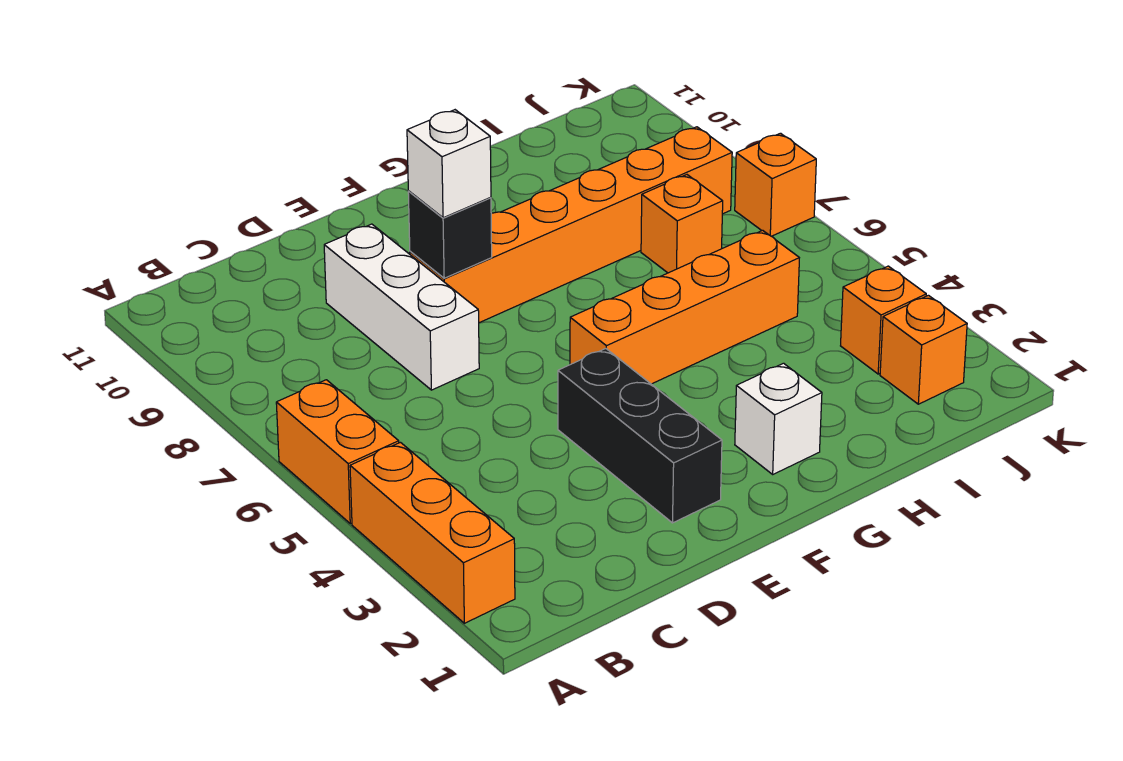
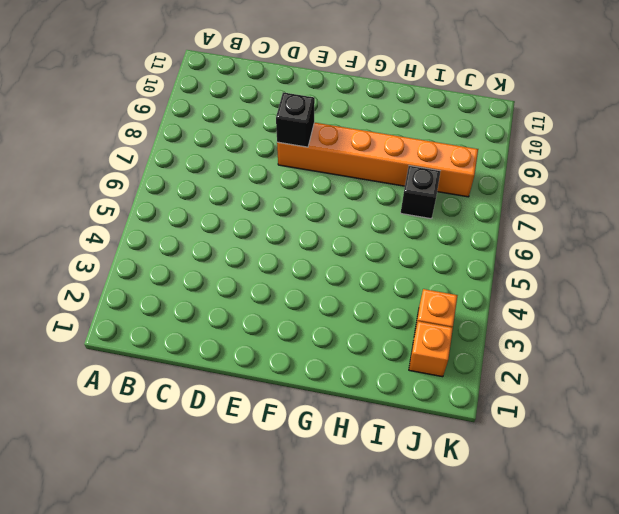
black brick I7 level 1 -> orange brick I7 level 1
none -> orange brick A2:A4 level 1
none -> orange brick A5:A6 level 1
none -> white brick D7:D9 level 1

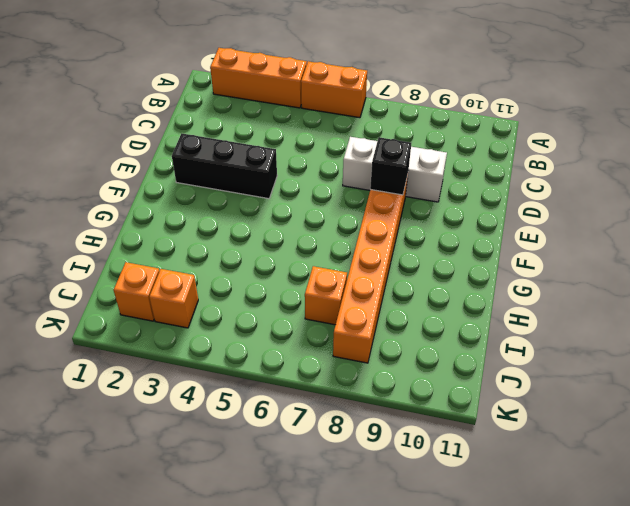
none -> orange brick F5:I5 level 1
none -> white brick G2 level 1
none -> orange brick K7 level 1

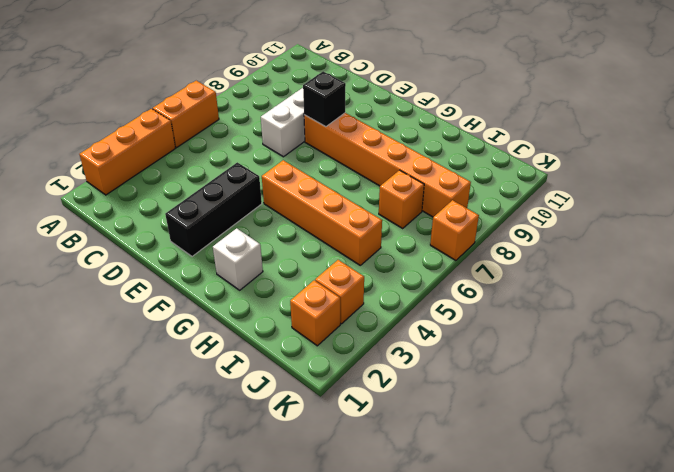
none -> white brick E8 level 3

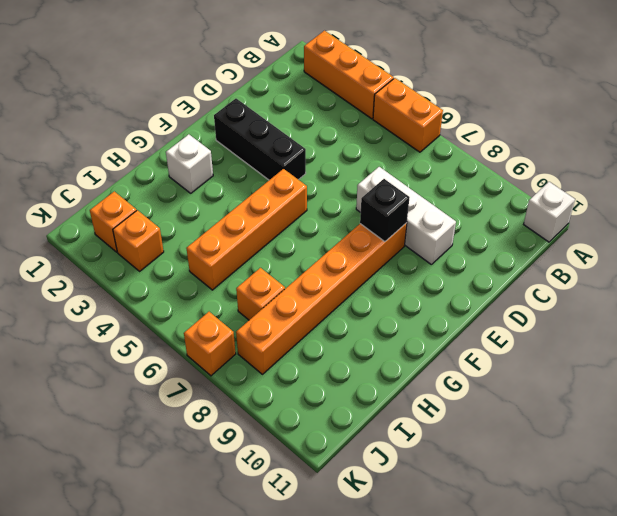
white brick A11 level 1 -> white brick E8 level 3

